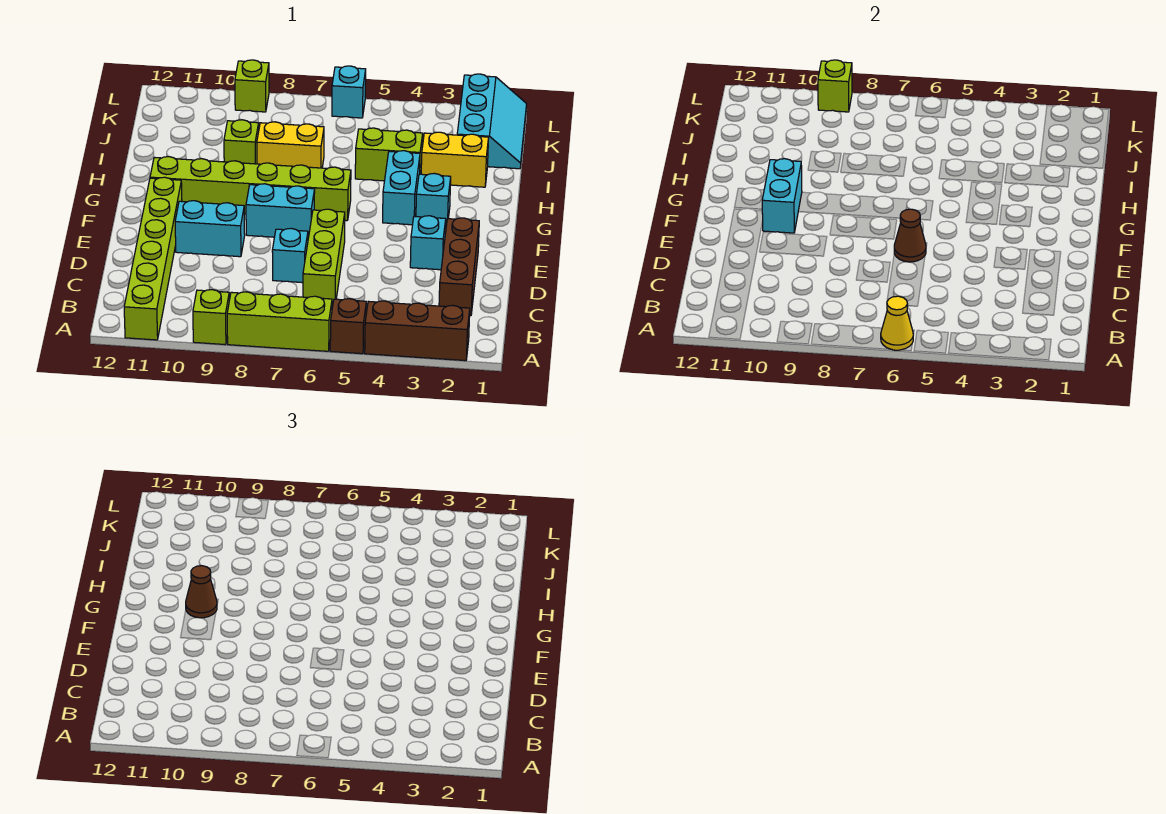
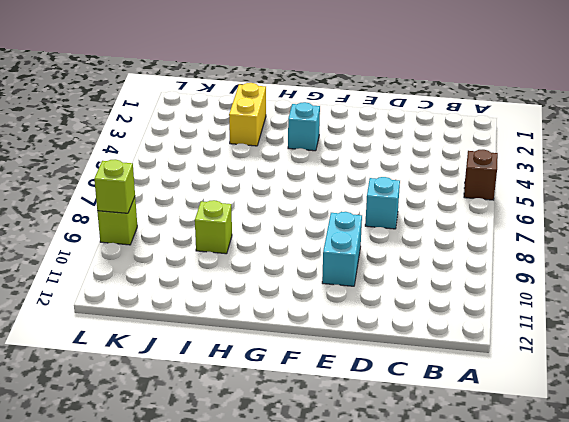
none -> brown brick A2:A4 level 1
none -> lime brick A6:A8 level 1
none -> lime brick A9 level 1

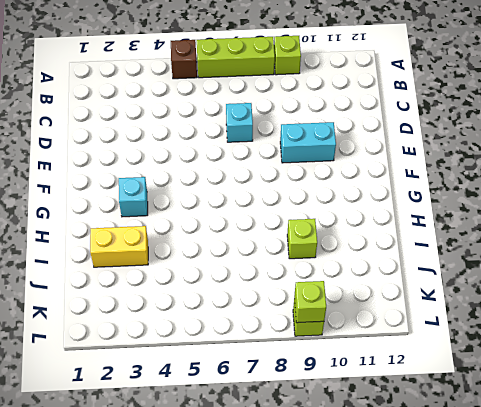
none -> brown brick A2:A4 level 1
none -> lime brick A11:F11 level 1
none -> brown brick C2:E2 level 1

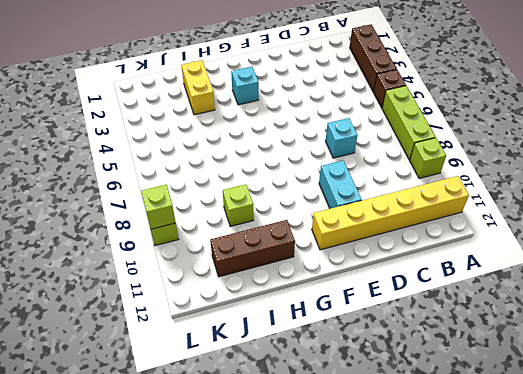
yellow brick A11:F11 level 1 -> lime brick A11:F11 level 1
brown brick H11:J11 level 1 -> brown brick C2:E2 level 1
none -> lime brick C6:E6 level 1
none -> cyan brick E3 level 1
none -> cyan brick F7:F8 level 1

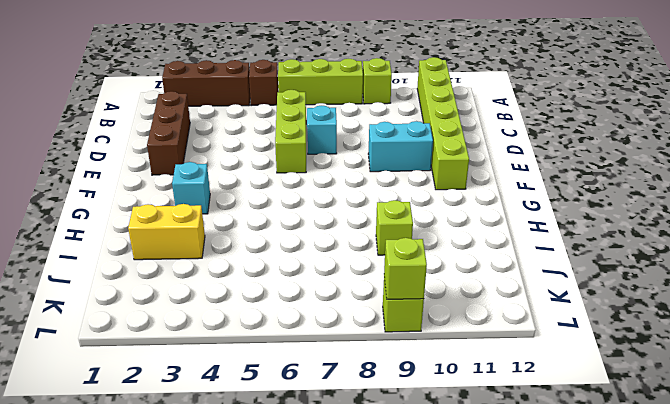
none -> cyan brick E3 level 1
none -> cyan brick F7:F8 level 1
none -> cyan brick G4:H4 level 1

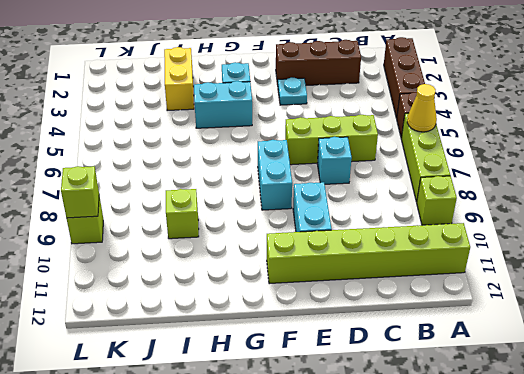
cyan plate E3 level 1 -> cyan brick E3 level 1
none -> lime brick G6:G11 level 1
none -> lime brick I4:I5 level 1
none -> yellow brick I7:I8 level 1

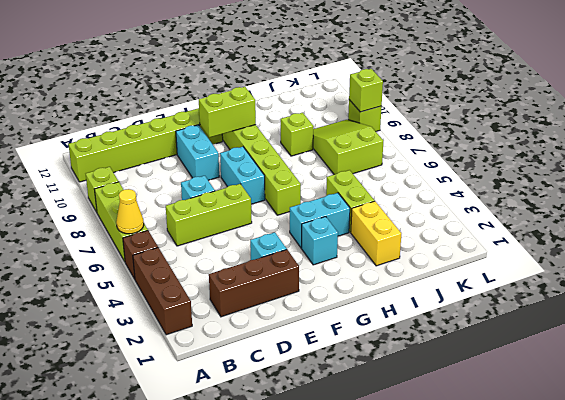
lime brick F10:G10 level 2 -> cyan brick F10:G10 level 2
lime slope J7:K9 level 1 top 7 -> none
none -> yellow brick I7:I8 level 1
none -> cyan slope J1:L2 level 1 top 2
none -> cyan brick L6 level 1

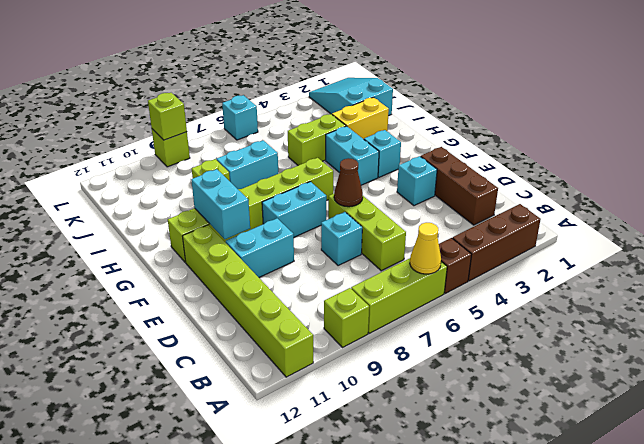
cyan brick I7:I8 level 1 -> yellow brick I7:I8 level 1
cyan slope J1:L2 level 1 top J -> cyan slope J1:L2 level 1 top 2
none -> brown cone G10 level 3

